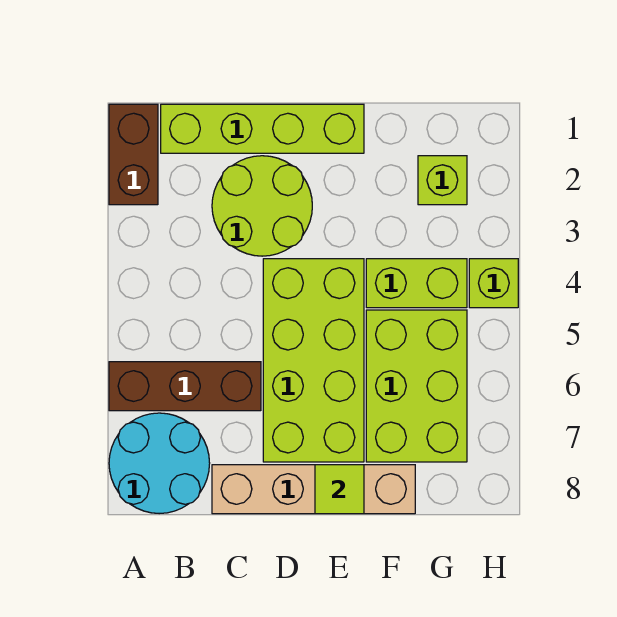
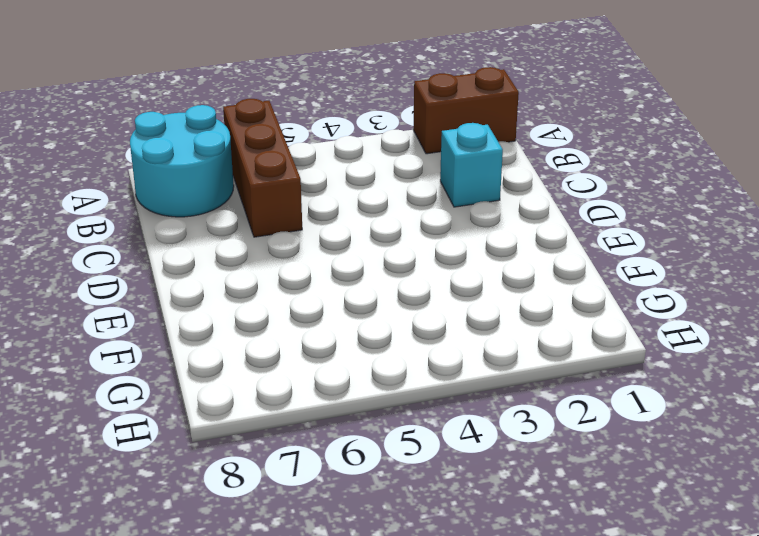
cyan brick C2 level 1 -> lime round brick C2:D3 level 1
none -> lime brick B1:E1 level 1
none -> tan brick C8:F8 level 1
none -> lime brick D4:E7 level 1

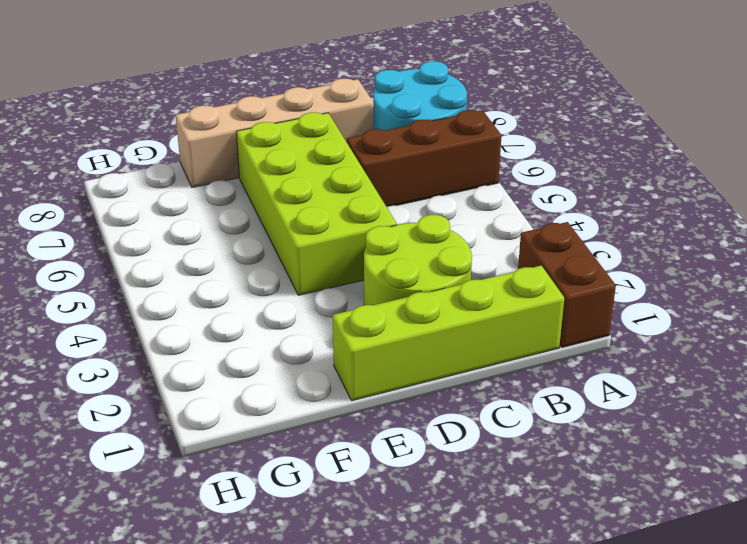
none -> lime brick F4:G4 level 1
none -> lime brick F5:G7 level 1
none -> lime brick G2 level 1

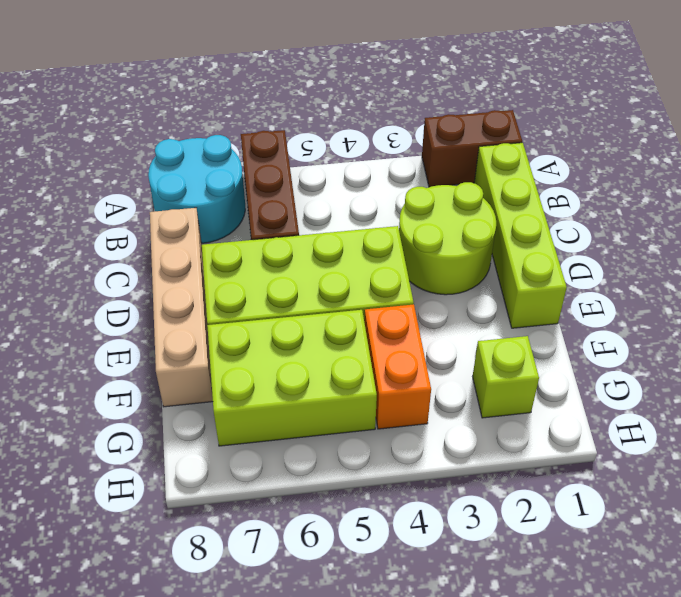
orange brick F4:G4 level 1 -> lime brick F4:G4 level 1
none -> lime brick H4 level 1
none -> lime tile E8 level 2

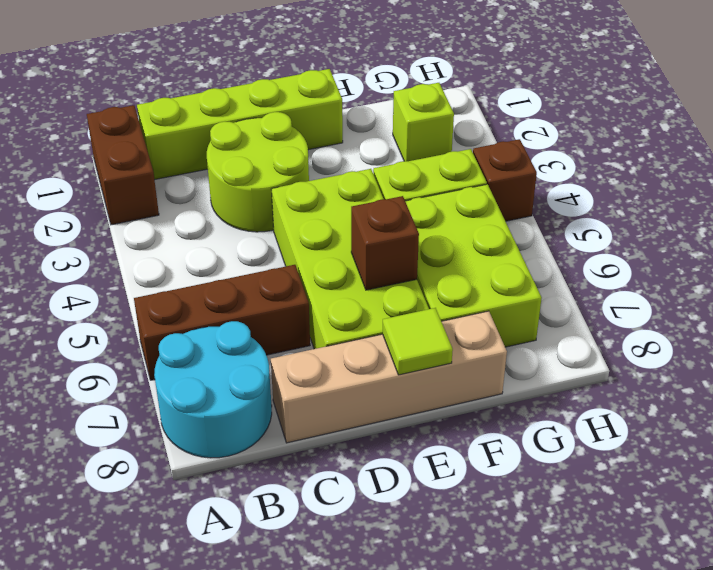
brown brick E6 level 2 -> none
brown brick H4 level 1 -> lime brick H4 level 1

